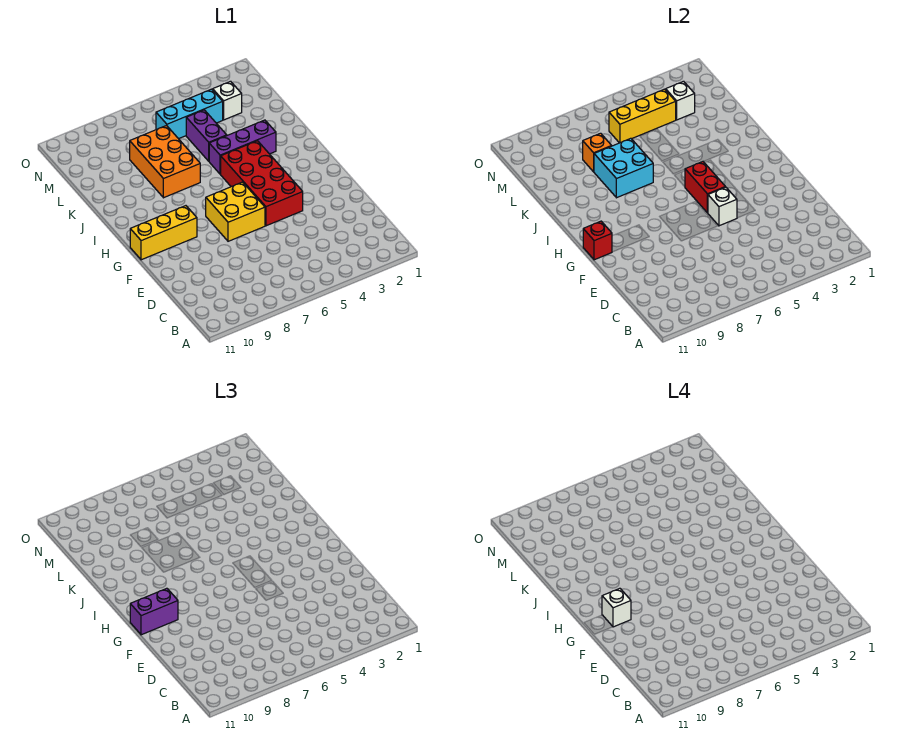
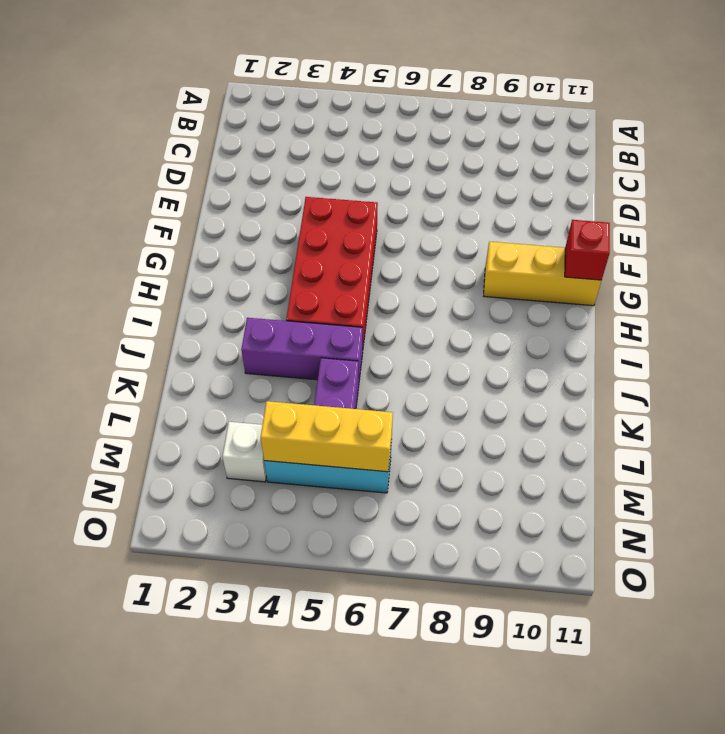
none -> yellow brick F6:G7 level 1
none -> orange brick J7:L8 level 1
none -> white brick F5 level 2

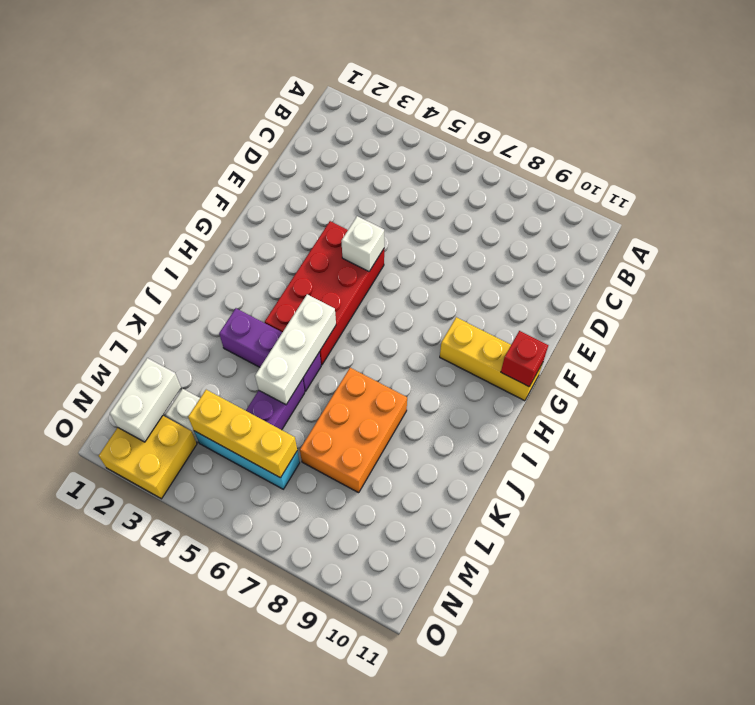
white brick I5:K5 level 2 -> none
white brick M2:N2 level 2 -> none
yellow brick N2:O3 level 1 -> yellow brick F6:G7 level 1
none -> red brick G5:H5 level 2
none -> cyan brick J7:K8 level 2
none -> orange brick L8 level 2

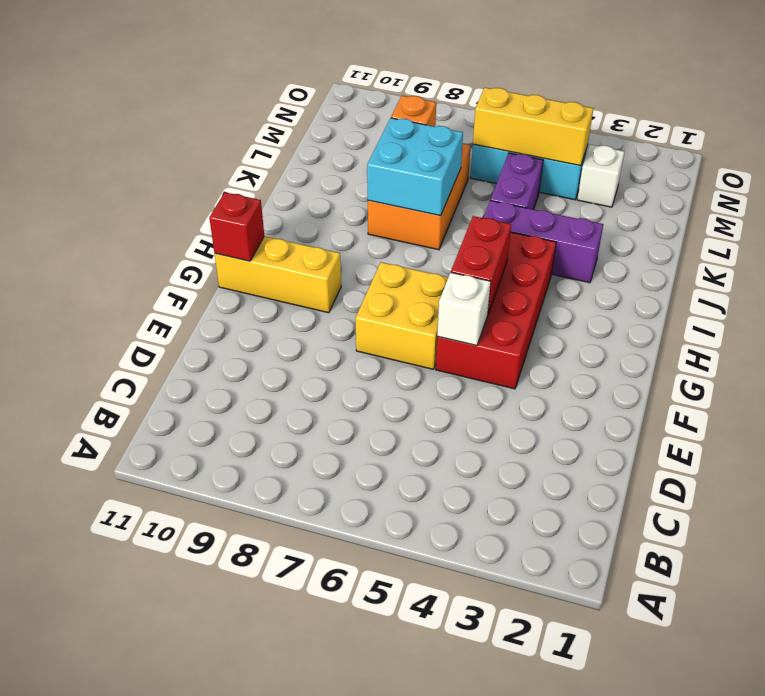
none -> white brick M3 level 2
none -> purple brick G10:G11 level 3
none -> white brick G10 level 4

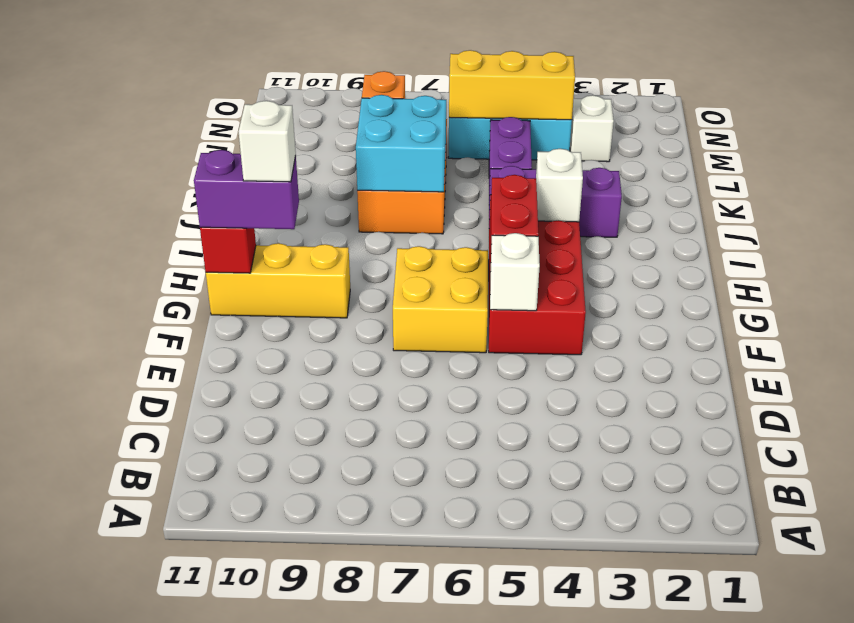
white brick I4 level 2 -> white brick M3 level 2

